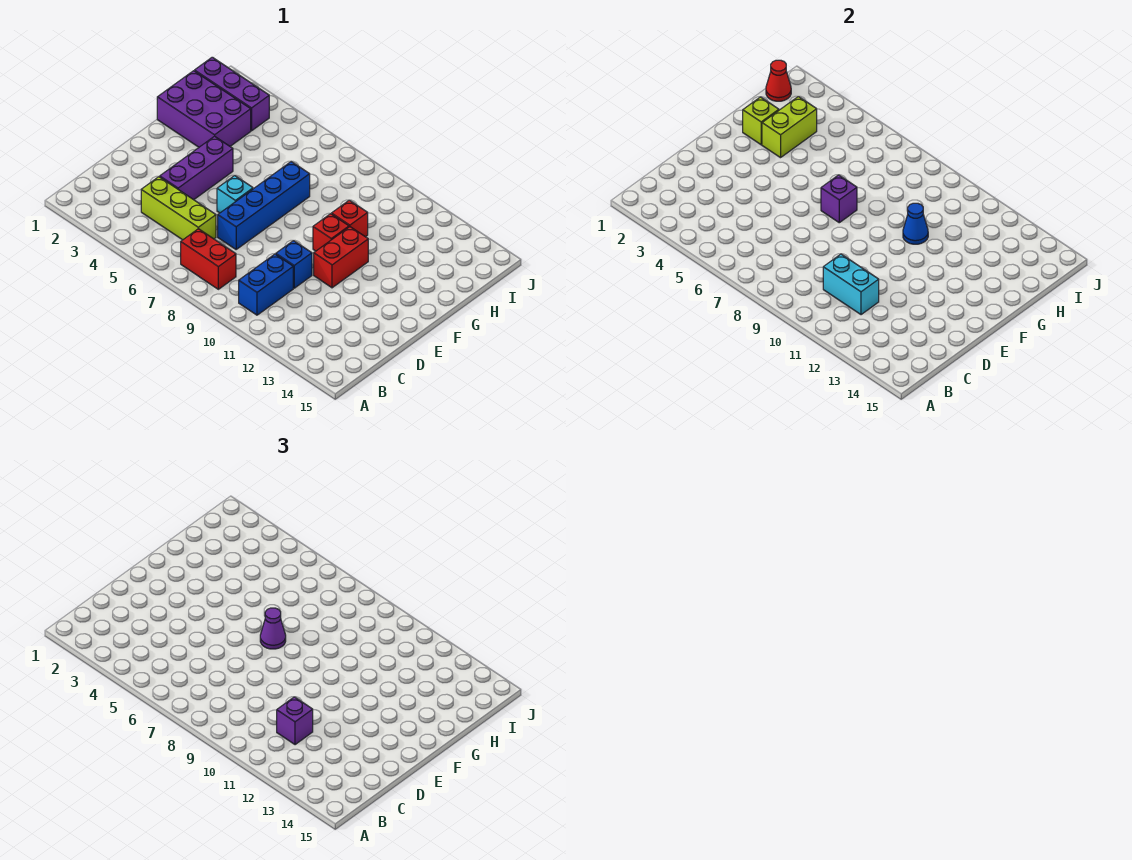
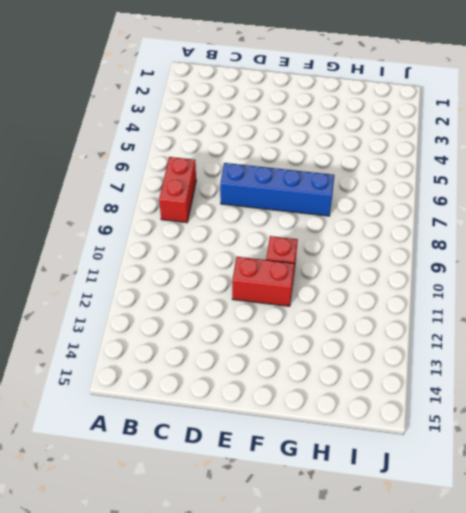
none -> blue brick B10:C10 level 1
none -> lime brick C4:C6 level 1
none -> purple brick D4:F4 level 1

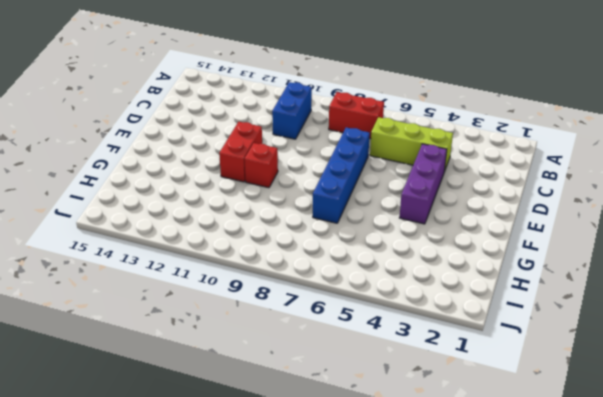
none -> blue brick D10 level 1
none -> cyan brick E6 level 1
none -> purple brick G1:H3 level 1

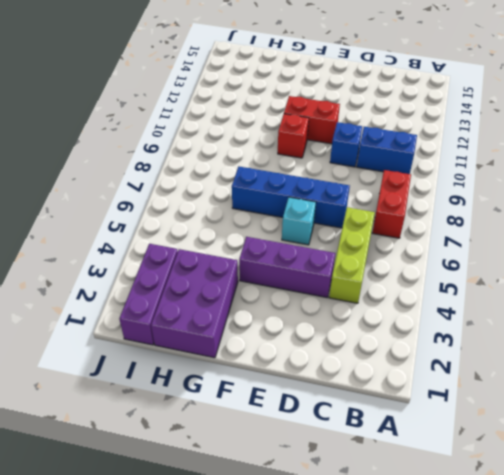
none -> red brick G10 level 1
none -> cyan brick C10:C11 level 2
none -> purple brick F7 level 2

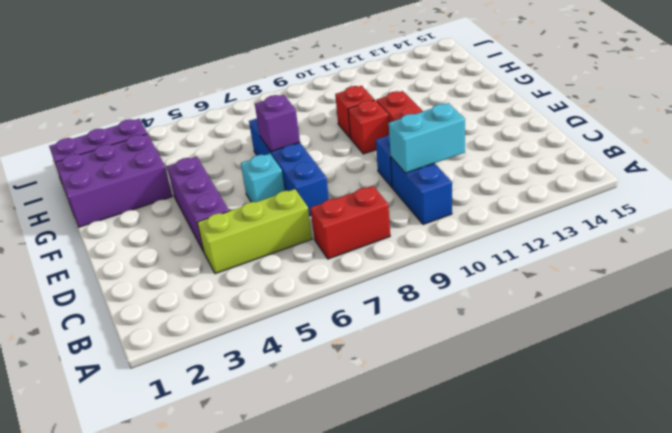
none -> lime brick G2 level 2
none -> lime brick G3:H3 level 2
none -> blue cone G10 level 2

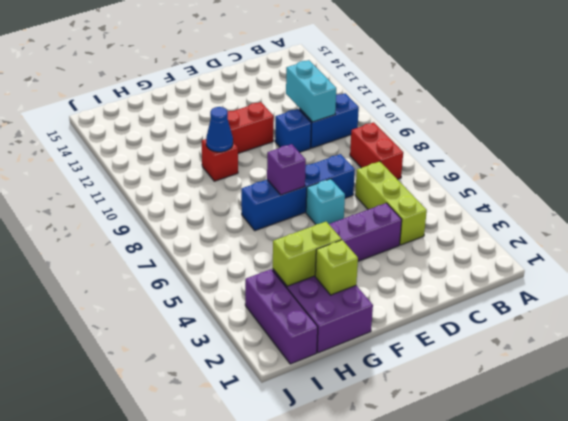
none -> red brick F10 level 1
none -> red cone I1 level 2
none -> purple brick C11 level 3

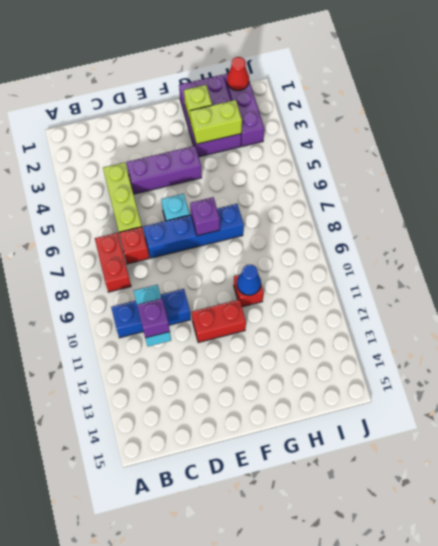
red brick C7 level 1 -> red brick F10 level 1
none -> purple cone F7 level 3

